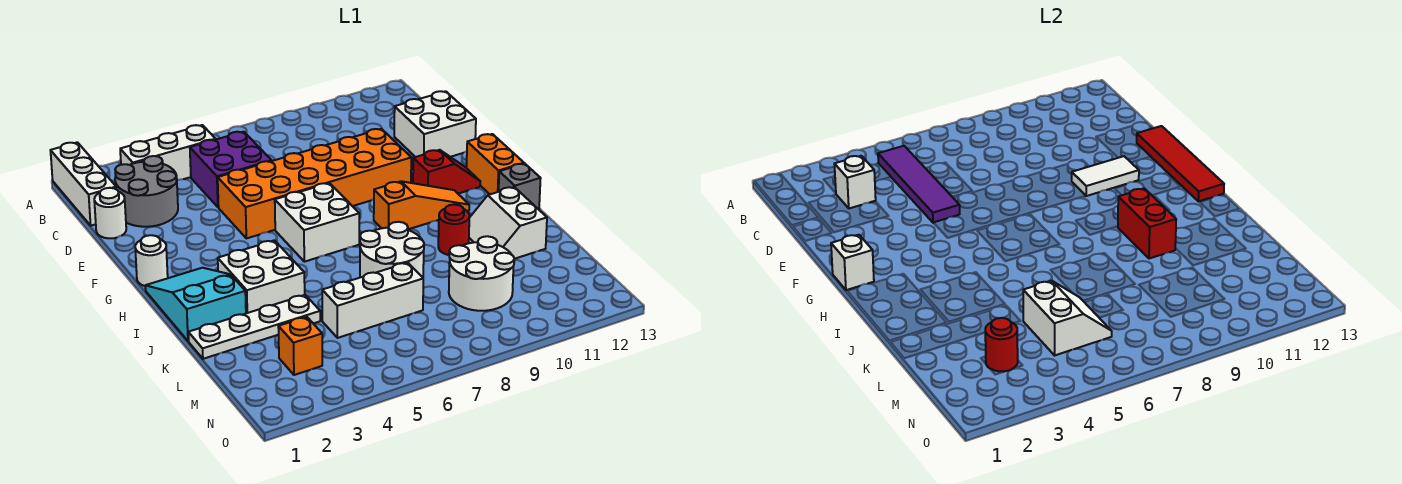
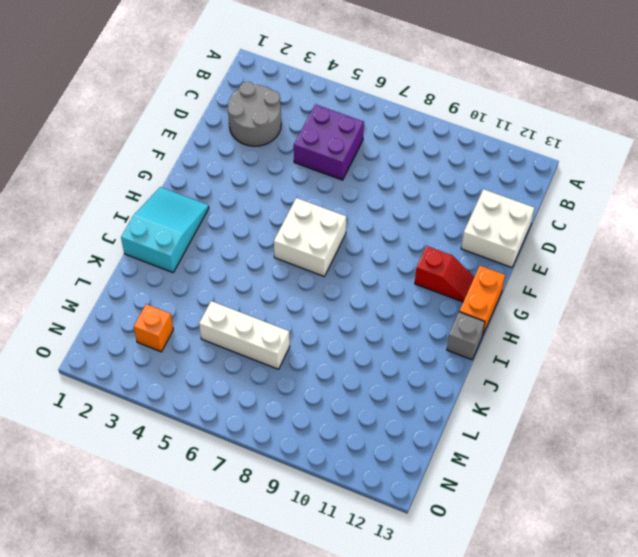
none -> white brick A1:C1 level 1
none -> white brick B3:B5 level 1
none -> white round brick D1 level 1
none -> orange brick E5:F10 level 1

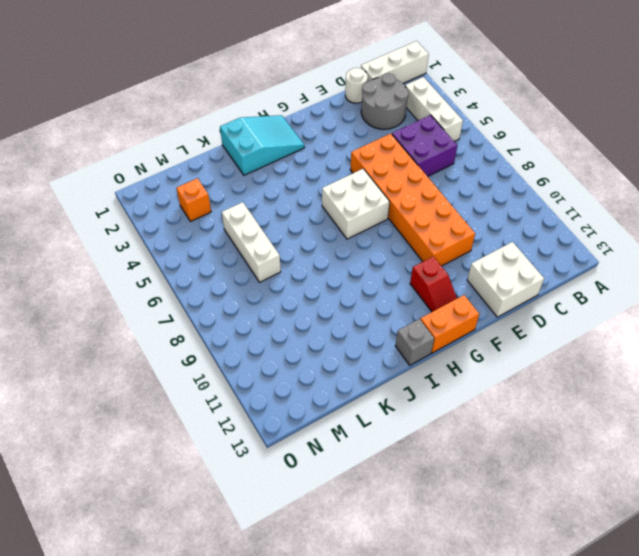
none -> white round brick G1 level 1
none -> orange slope H9:H11 level 1 top 9
none -> white brick I3:J4 level 1
none -> white round brick J7:K8 level 1

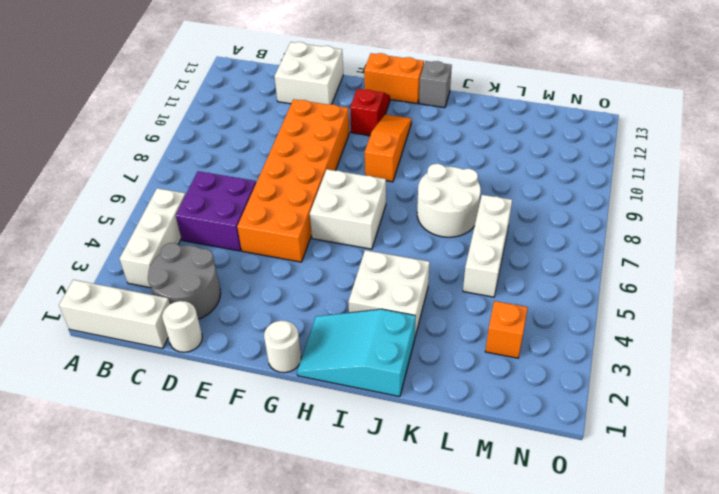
none -> red round brick J10 level 1
none -> white slope J11:K12 level 1 top 12
none -> white plate K1:K4 level 1
none -> white round brick L9:M10 level 1

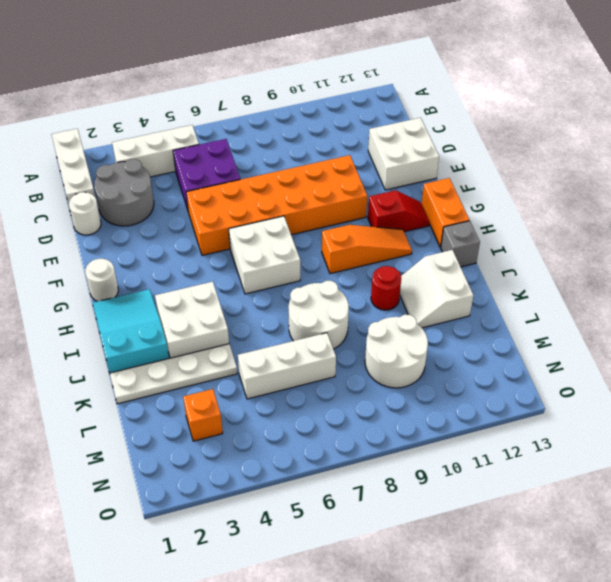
none -> purple tile B5:E5 level 2
none -> white brick C3 level 2
none -> red tile E13:H13 level 2
none -> white tile F10:F11 level 2

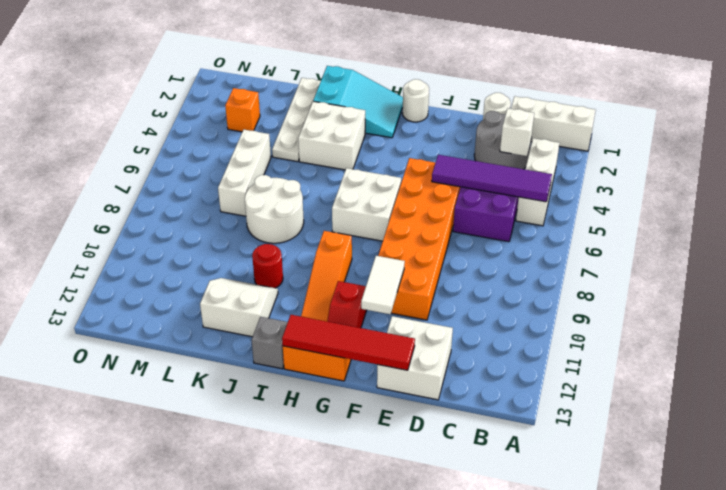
none -> white round brick L9:M10 level 1
none -> white brick G1 level 2
none -> red brick I10:J10 level 2
none -> white slope L5:M6 level 2 top 5

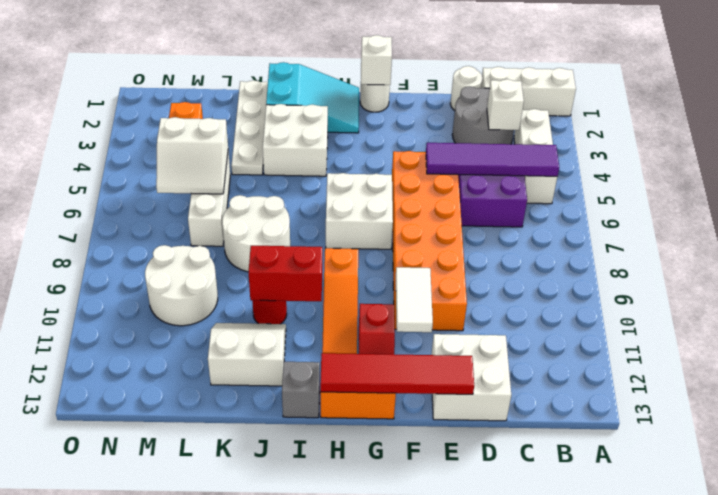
none -> red round brick M3 level 2

